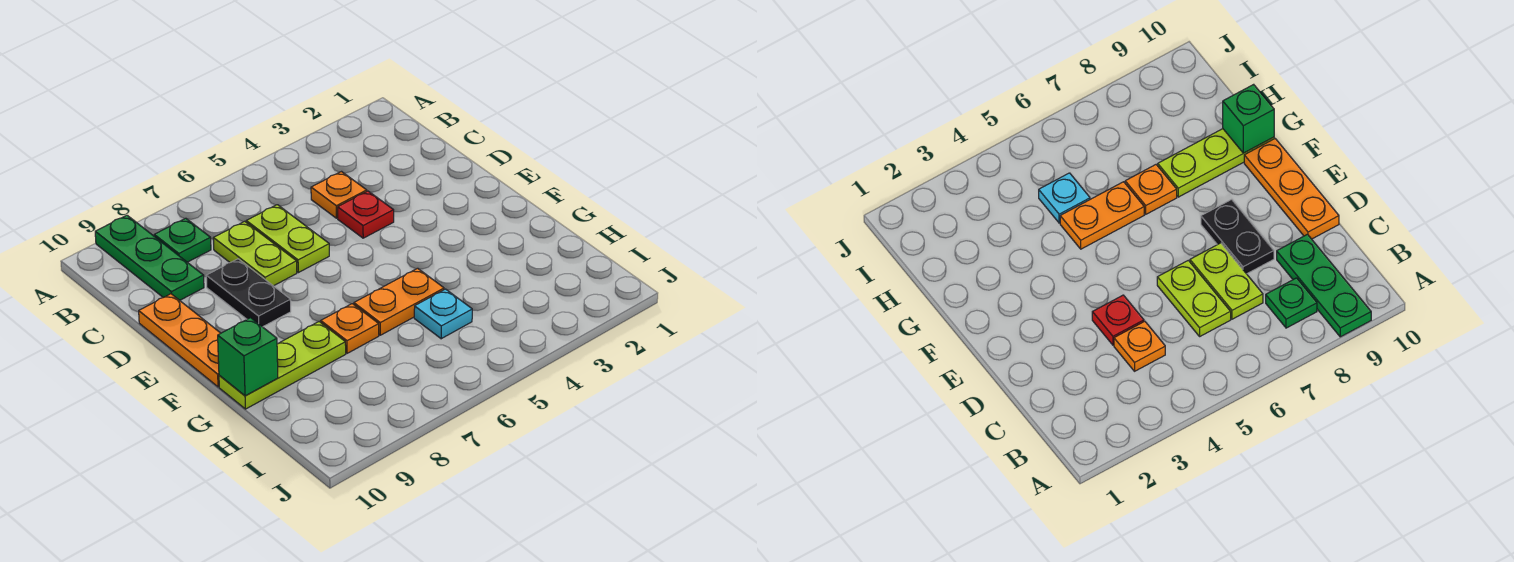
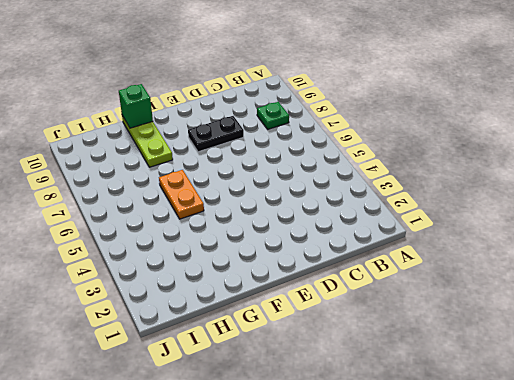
none -> green plate A9:C9 level 1
none -> orange plate C4 level 1
none -> lime plate C6:D6 level 1

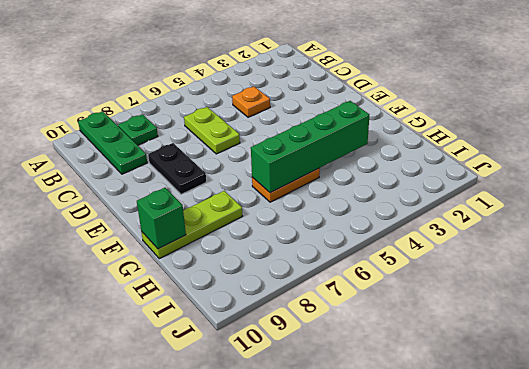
green brick G3:G6 level 2 -> none
none -> lime plate C7:D7 level 1
none -> red plate D4 level 1
none -> orange plate D10:F10 level 1

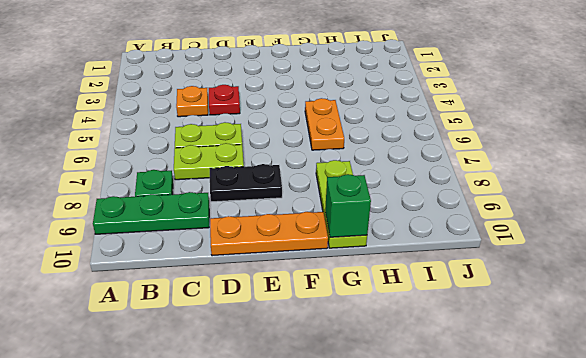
none -> orange plate G7 level 1
none -> cyan plate H5 level 1

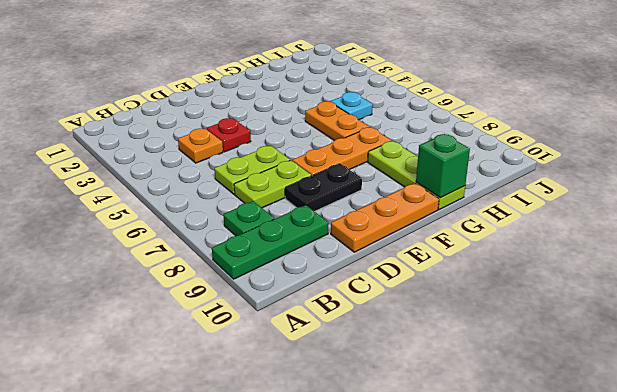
orange plate E7:G7 level 1 -> orange plate G7 level 1

